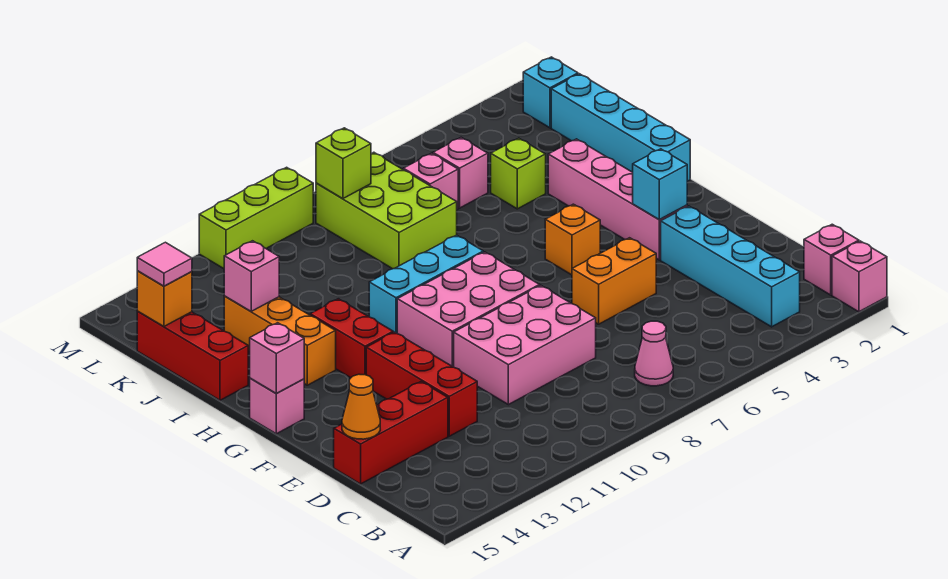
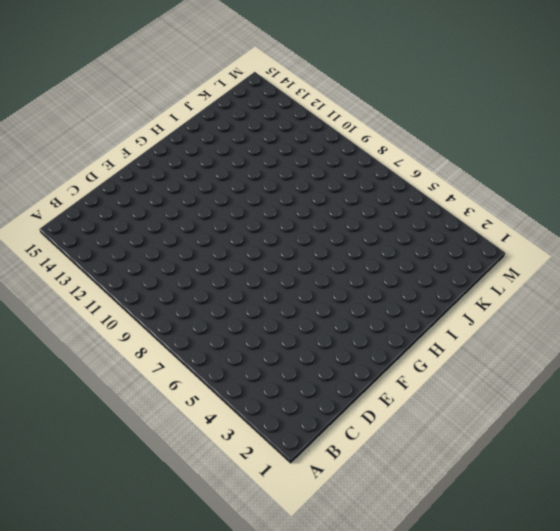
none -> pink brick A1 level 1
none -> pink brick B1 level 1
none -> cyan brick B3:E3 level 1
none -> pink cone B7 level 1

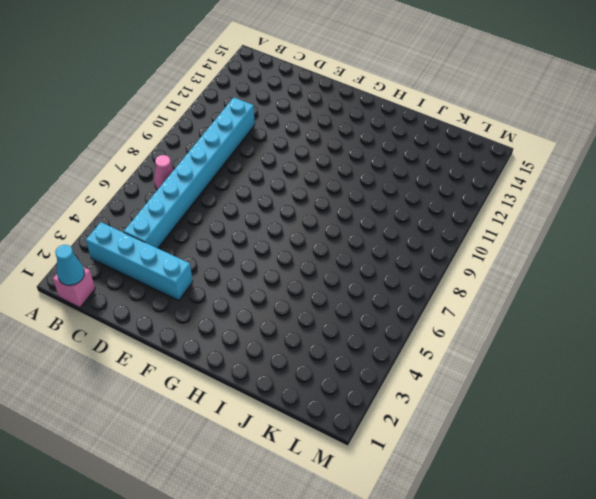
cyan cone B1 level 2 -> none
cyan brick C4:C11 level 1 -> none
none -> pink brick A1 level 1
none -> pink brick D8:E10 level 1
none -> red brick D12:F12 level 1
none -> red brick D13:D15 level 1

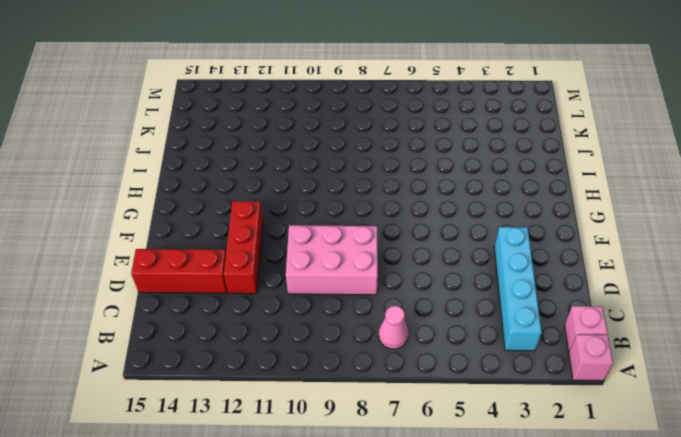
none -> orange brick E5:E6 level 1
none -> pink brick F3:I3 level 1
none -> pink brick F8:G10 level 1
none -> orange brick G5 level 1

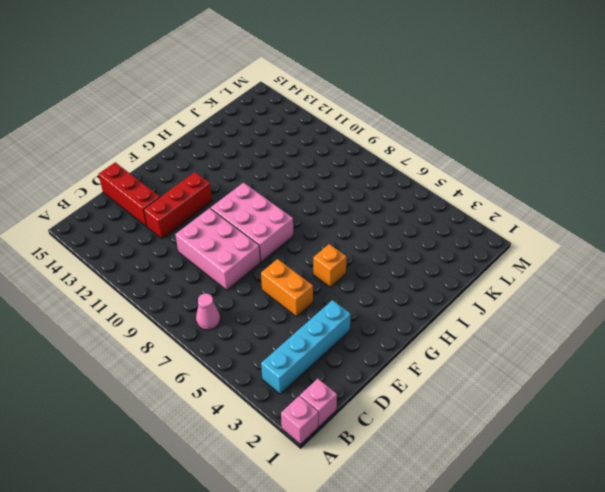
none -> pink brick F3:I3 level 1
none -> red brick G12:H12 level 1
none -> pink brick G15 level 1
none -> cyan brick H1:K1 level 1

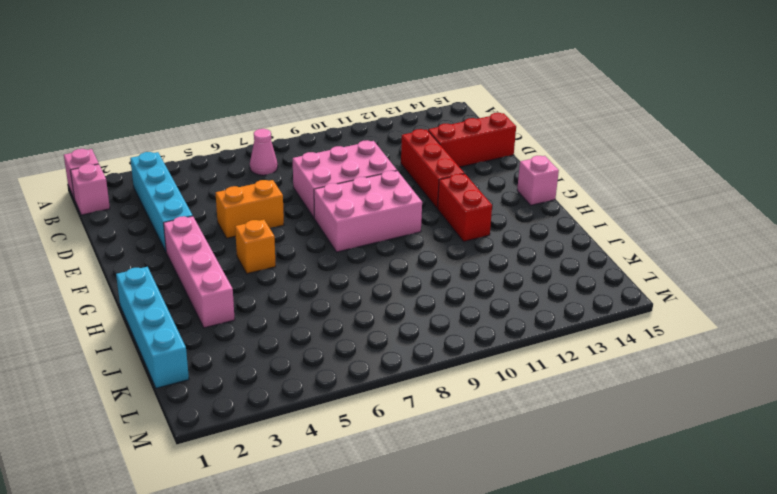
none -> cyan brick H8:H10 level 1
none -> orange brick H13:J13 level 1
none -> red brick I15:K15 level 1
none -> lime brick J4 level 1

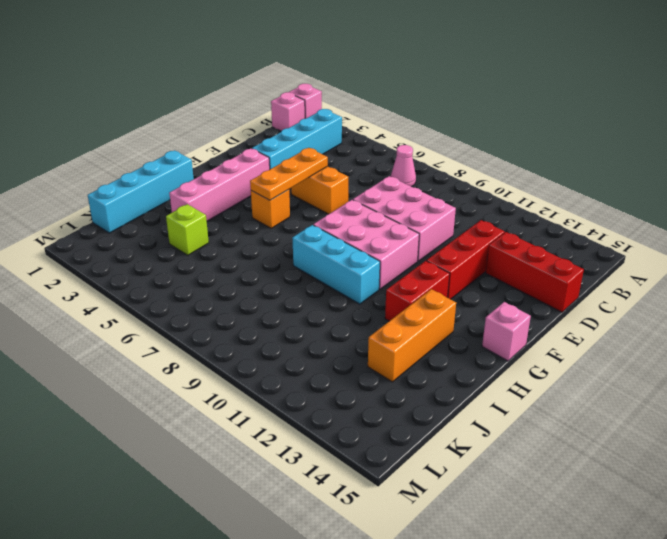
orange plate E5:G5 level 2 -> none
none -> red brick I15:K15 level 1
none -> lime brick J7:L8 level 1
none -> pink brick K5 level 1
none -> pink brick K6 level 1

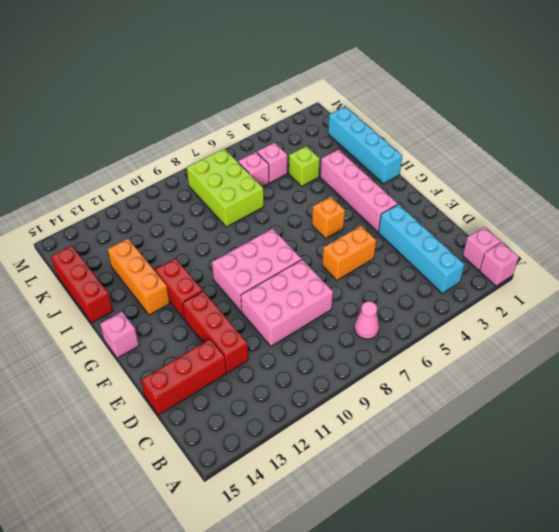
none -> cyan brick H8:H10 level 1
none -> cyan brick L1 level 1
none -> lime brick M9:M11 level 1
none -> orange cone D15 level 2

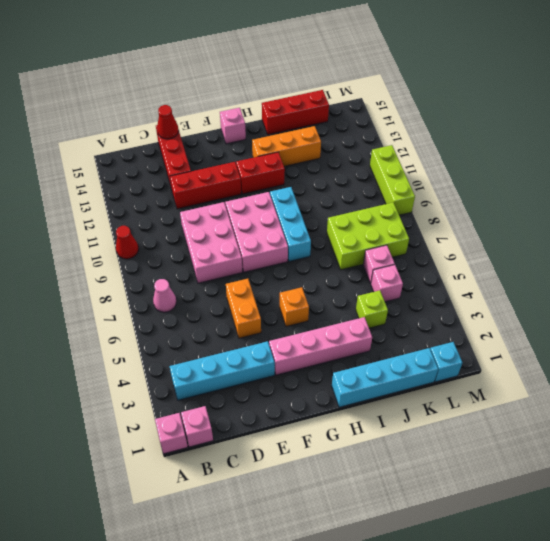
red cone A10 level 1 -> none
red cone D15 level 2 -> orange cone D15 level 2
none -> cyan brick F3 level 2
none -> pink brick G15 level 2
none -> pink brick J13 level 2
none -> orange brick K15 level 2

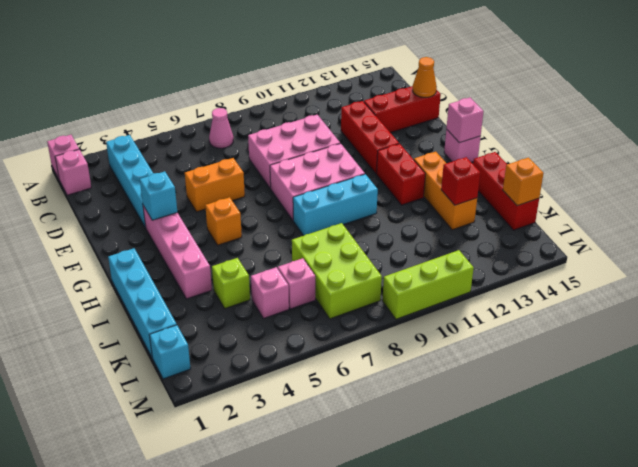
red brick J13 level 2 -> pink brick J13 level 2
none -> lime brick L8 level 2
none -> pink tile K15 level 3

